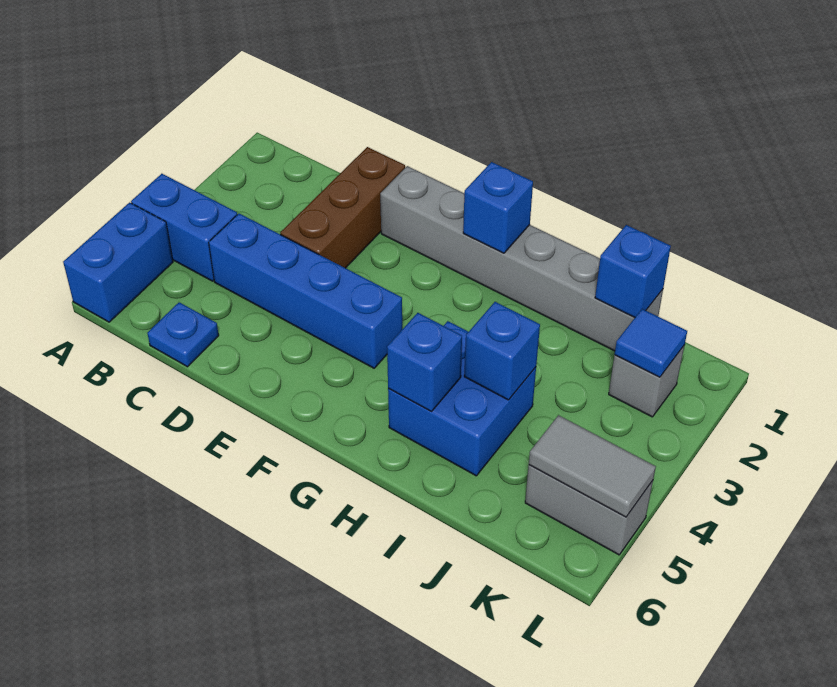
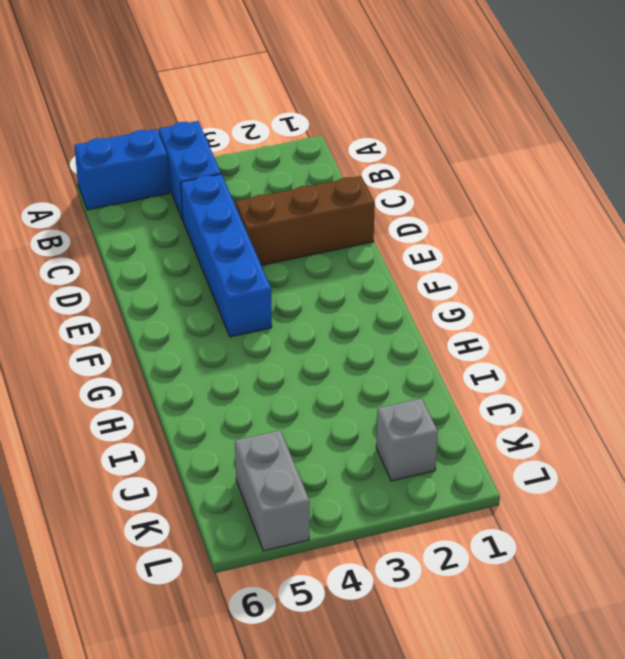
none -> blue plate C6 level 1
none -> grey brick E1:J1 level 1
none -> blue brick H4:I5 level 1

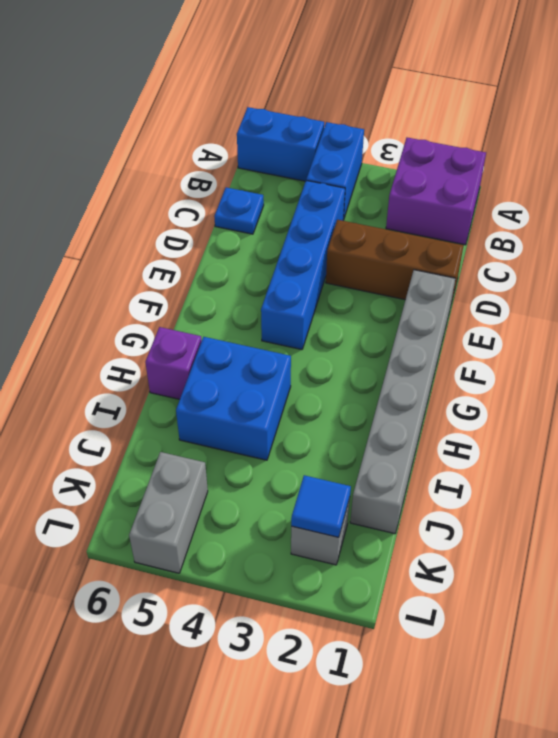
purple brick A1:B2 level 1 -> none
purple brick H6 level 1 -> none
none -> blue brick G1 level 2
none -> blue brick H5 level 2
none -> blue brick I4 level 2

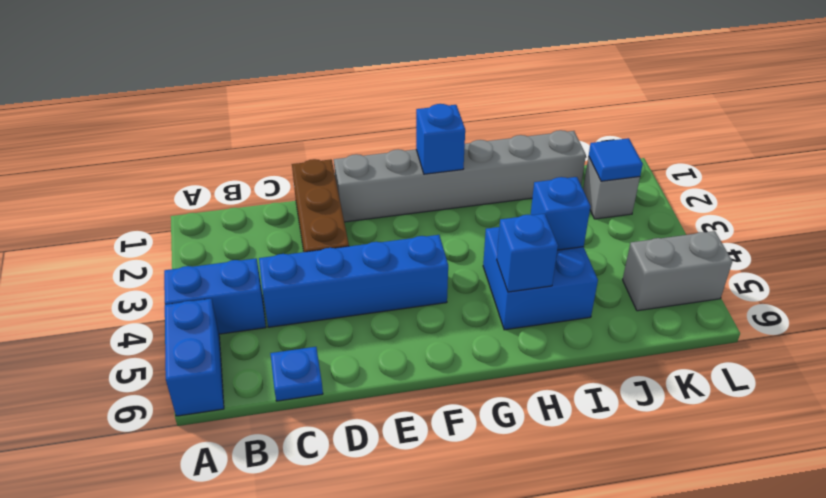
none -> blue brick J1 level 2
none -> grey tile K5:L5 level 2

